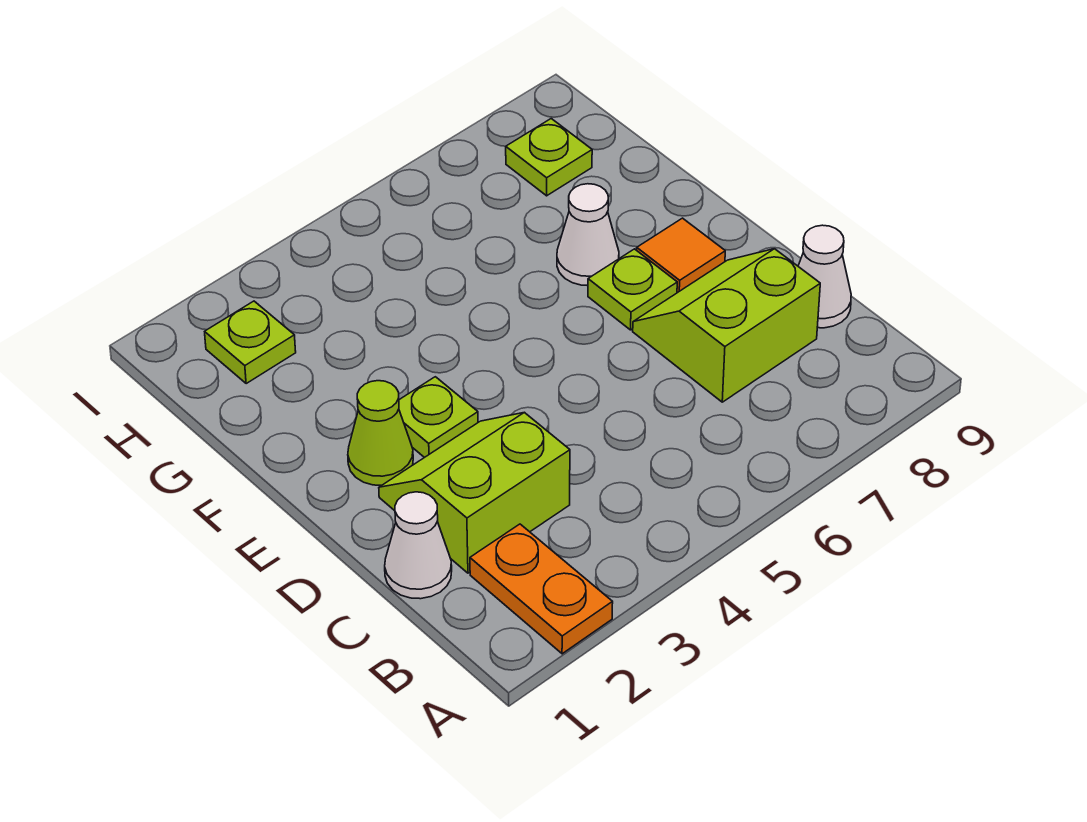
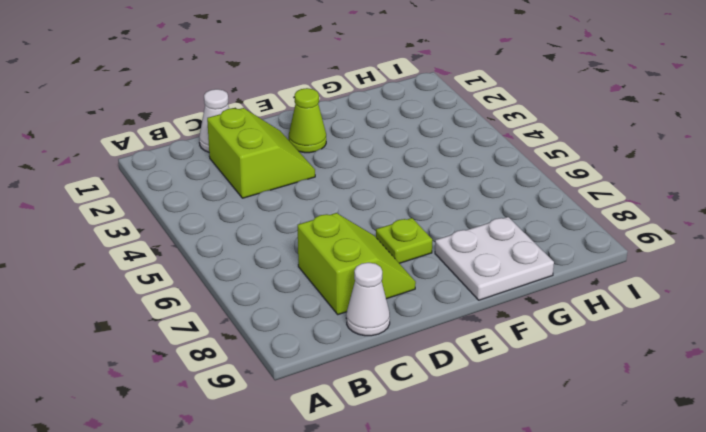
white plate F8:G9 level 1 -> none
none -> orange plate A2:B2 level 1
none -> lime plate E3 level 1
none -> orange tile E8 level 1

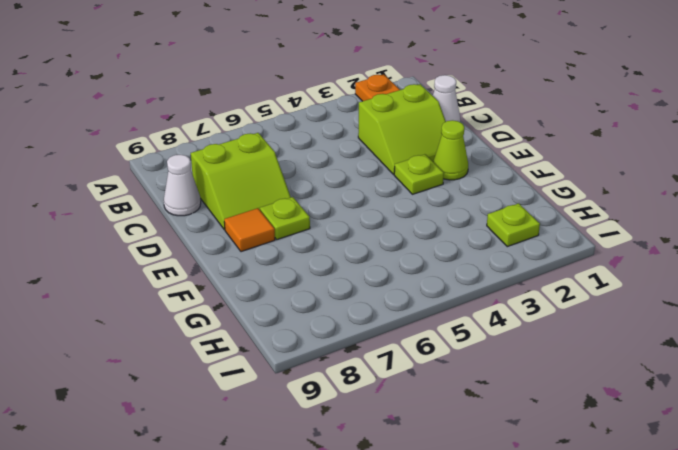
none -> white cone F7 level 1
none -> lime plate H8 level 1

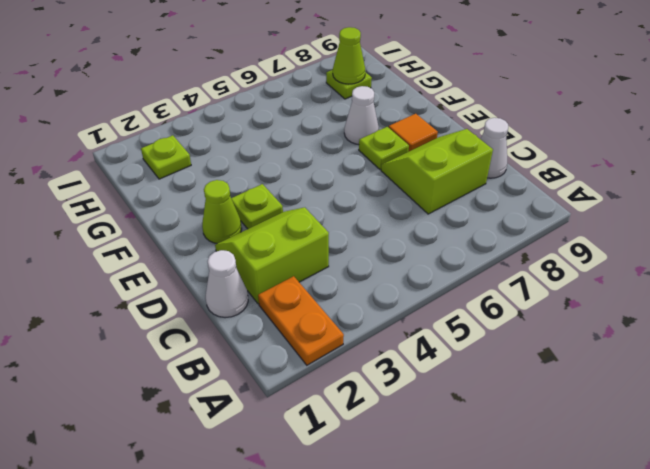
lime cone H8 level 2 -> none

